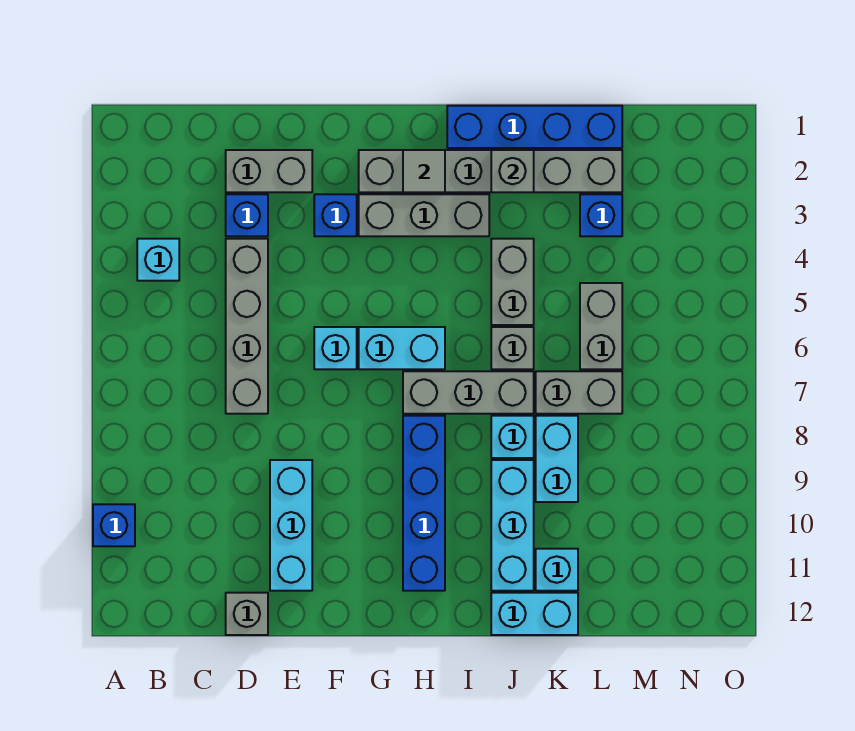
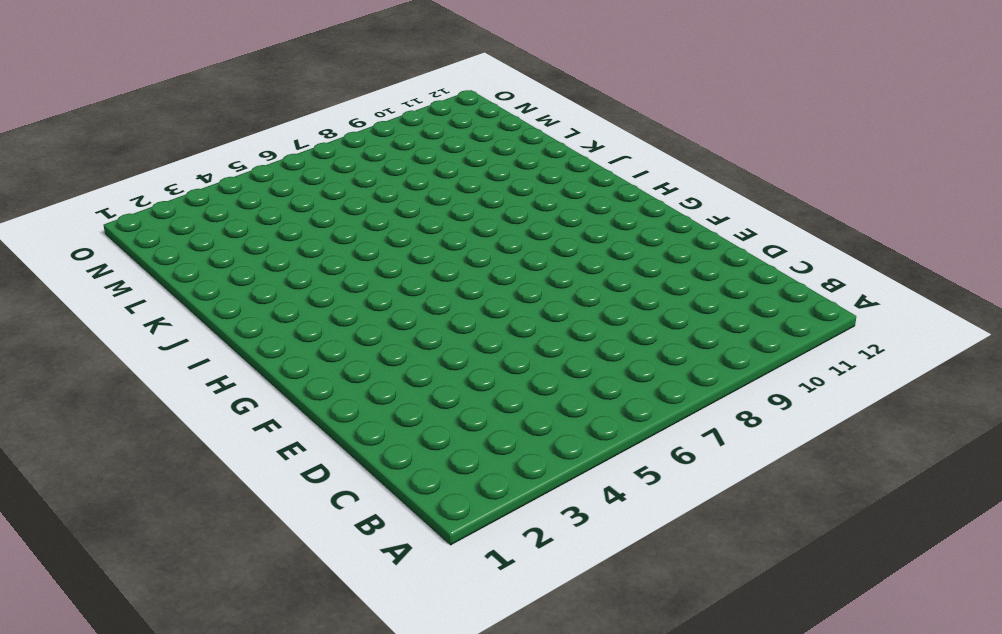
none -> blue brick A10 level 1
none -> cyan brick B4 level 1
none -> grey brick D2:E2 level 1

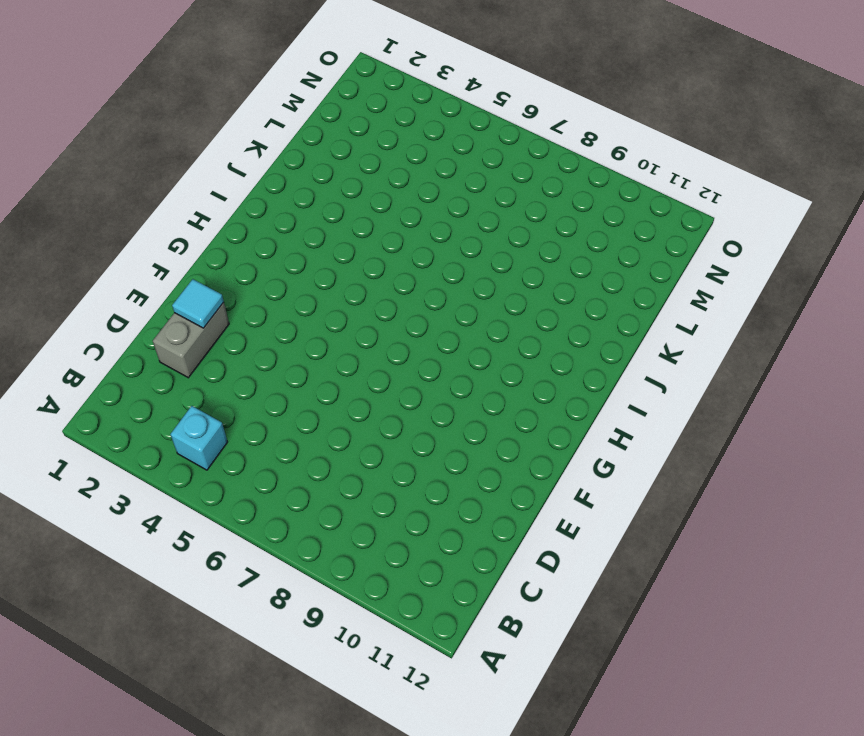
cyan tile E2 level 2 -> none
none -> blue brick A10 level 1
none -> blue brick D3 level 1
none -> grey brick D4:D7 level 1

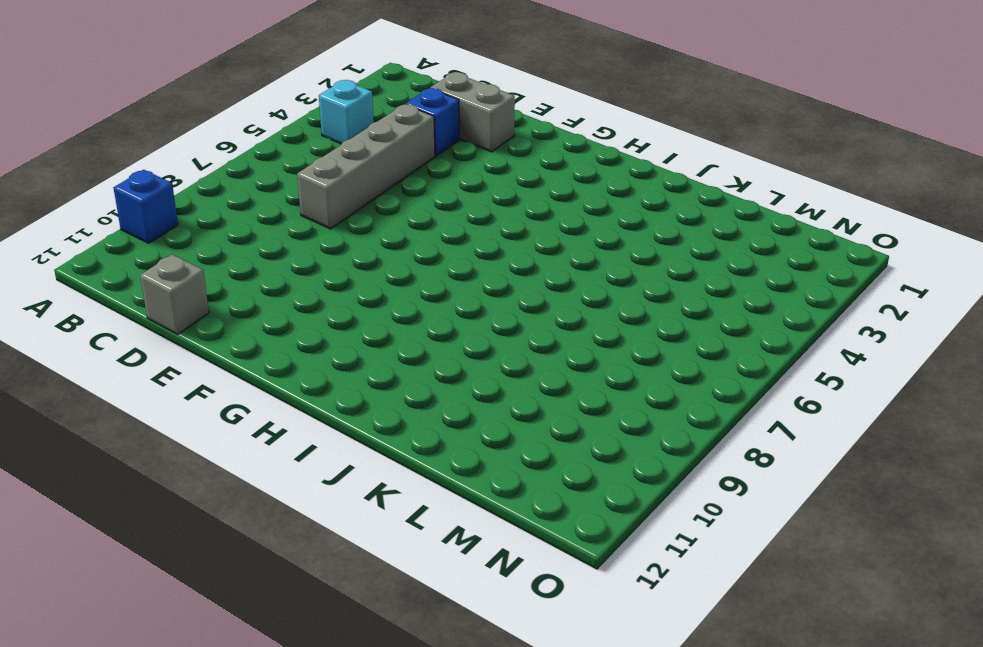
none -> cyan brick E9:E11 level 1
none -> blue brick F3 level 1
none -> cyan brick F6 level 1

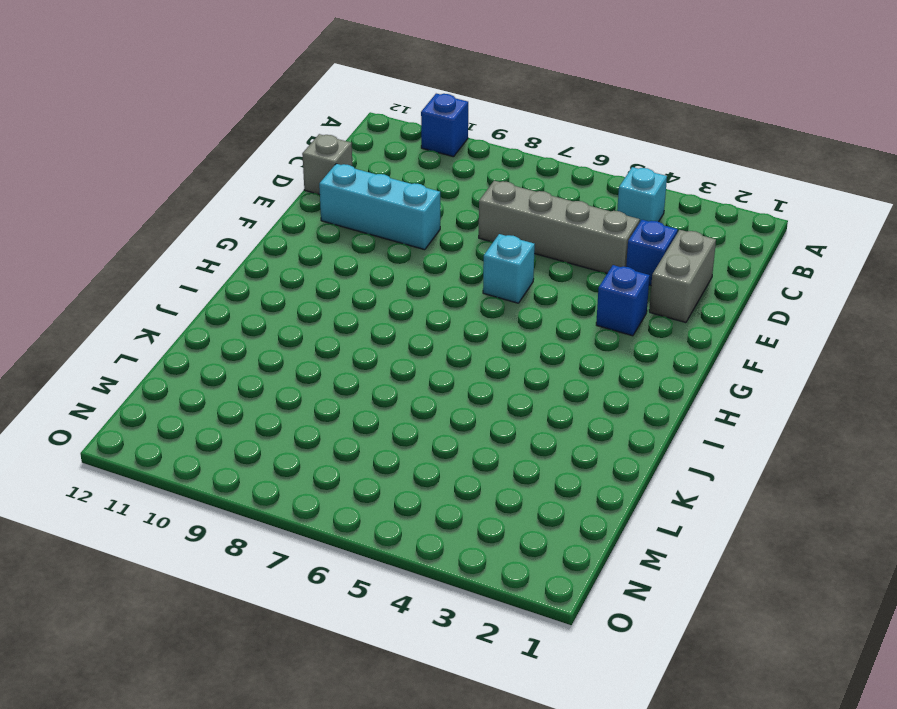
none -> grey brick G2:L2 level 1
none -> grey brick G3:I3 level 1
none -> cyan brick G6:H6 level 1

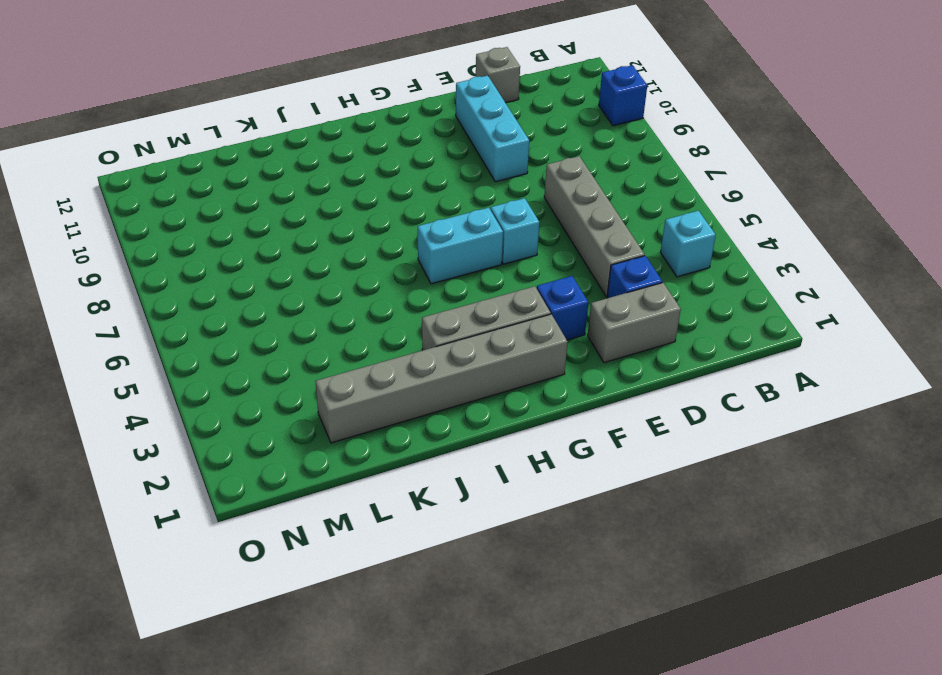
none -> grey brick H7:J7 level 1
none -> blue brick H8:H11 level 1
none -> blue brick I1:L1 level 1

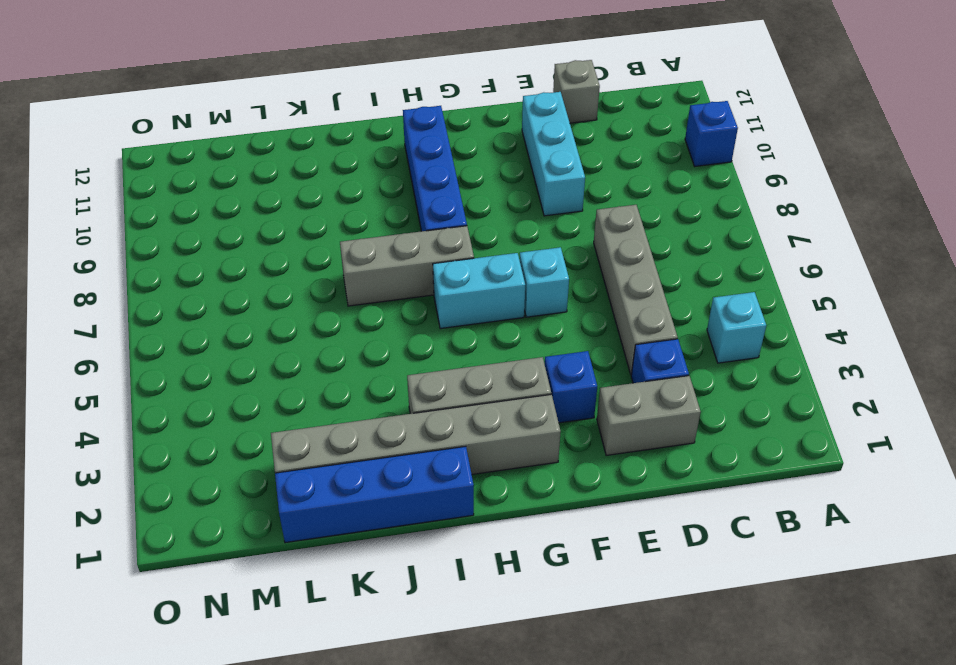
none -> grey brick J4:J5 level 1
none -> grey brick J6 level 1
none -> cyan brick J8 level 1

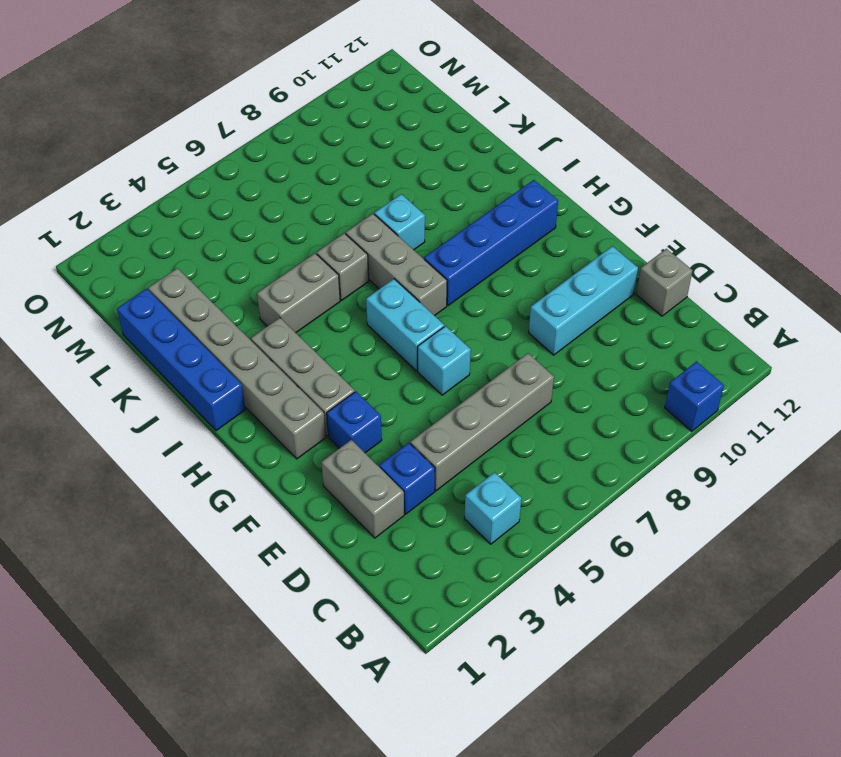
none -> cyan brick J9:J11 level 1
none -> cyan brick J12:K12 level 1
none -> grey brick K7:L7 level 1

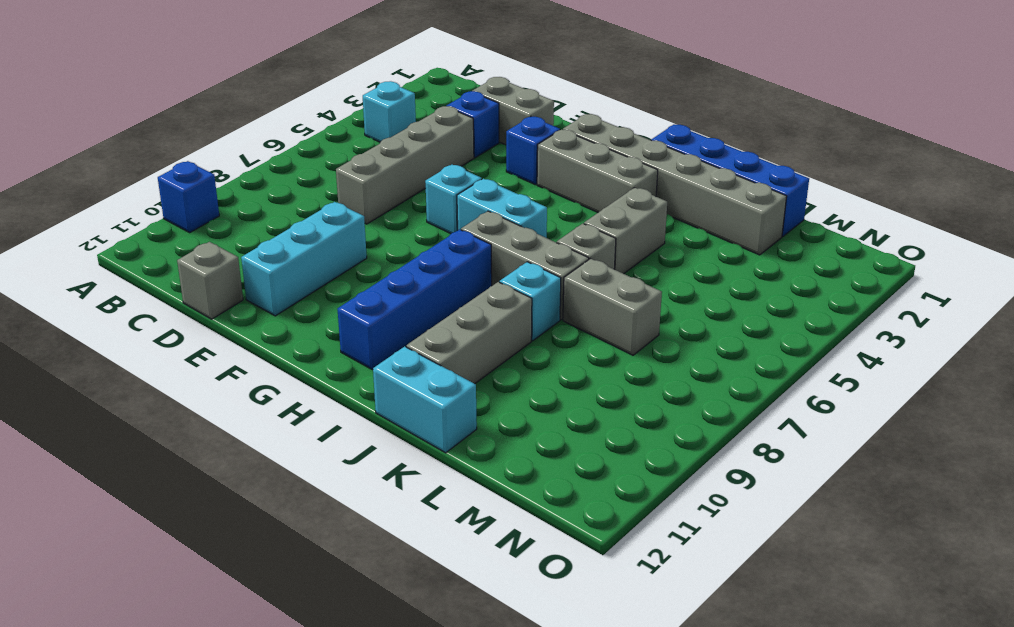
grey brick J9:J11 level 1 -> cyan brick J9:J11 level 1
none -> cyan brick K8:K9 level 1
none -> cyan brick K11 level 1
none -> blue brick L3 level 1

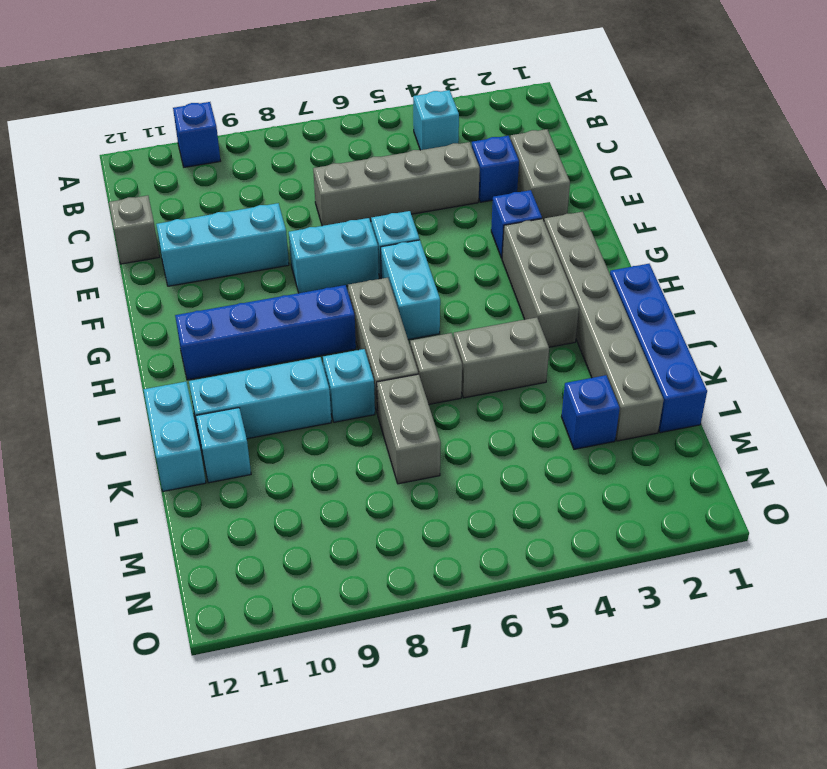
cyan brick F7:F8 level 1 -> cyan brick K8:K9 level 1
none -> grey brick L5:L6 level 1
none -> grey tile H2 level 2
none -> grey brick J2 level 2

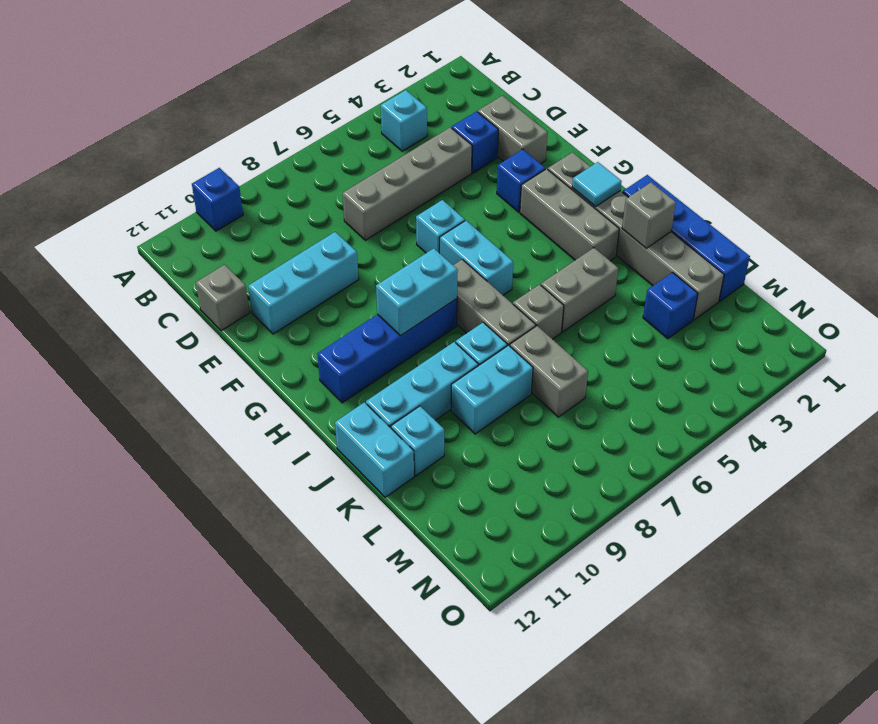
cyan tile H2 level 2 -> grey tile H2 level 2
cyan brick H8:H9 level 2 -> none
none -> grey brick L5:L6 level 1

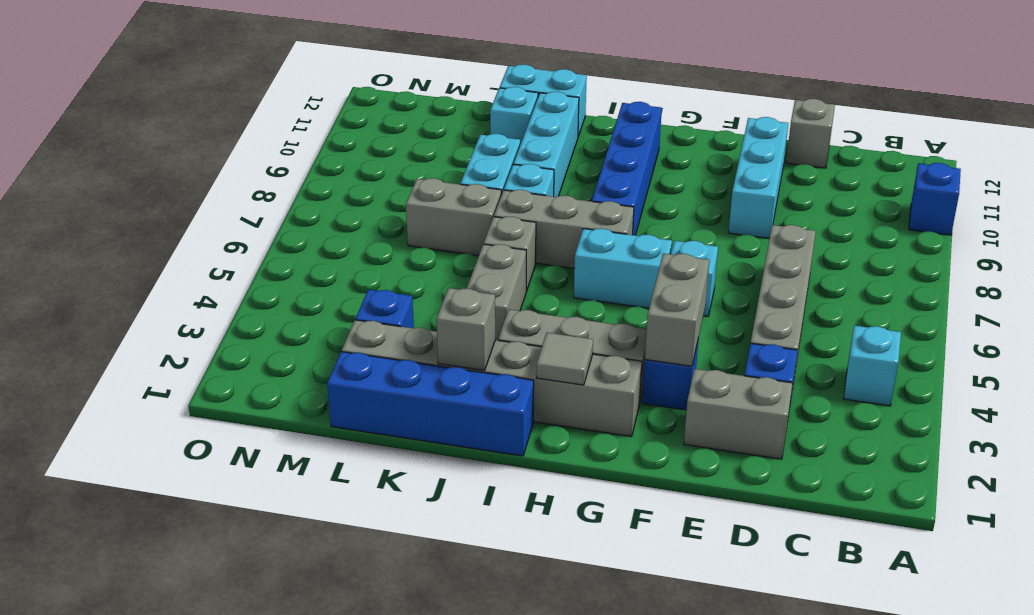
grey brick F3:F4 level 2 -> grey brick L5:L6 level 1

